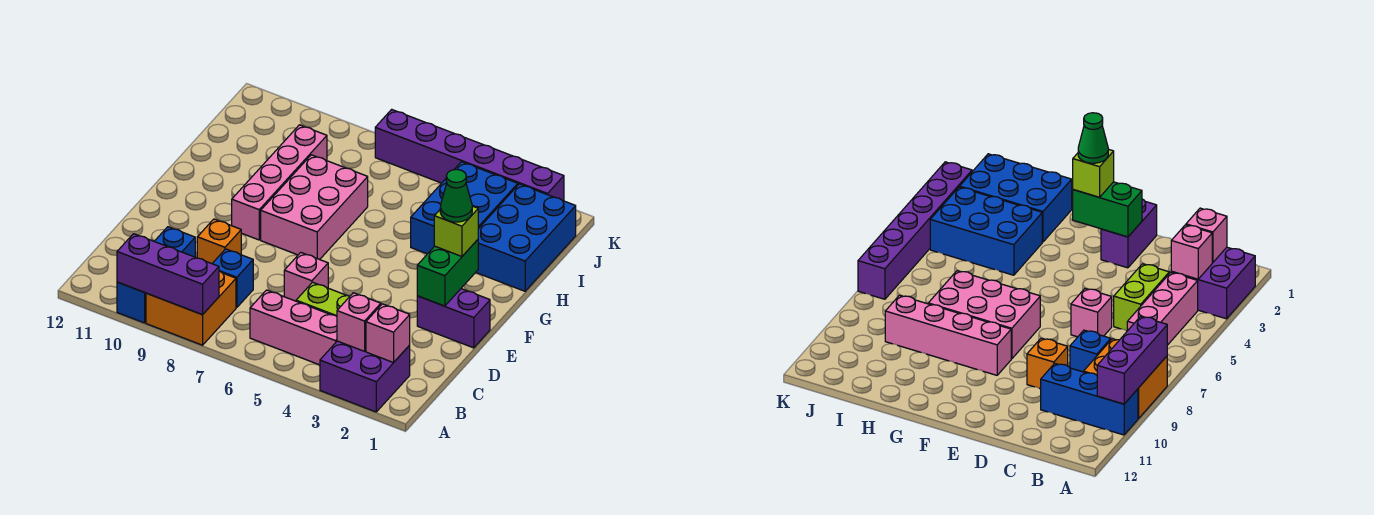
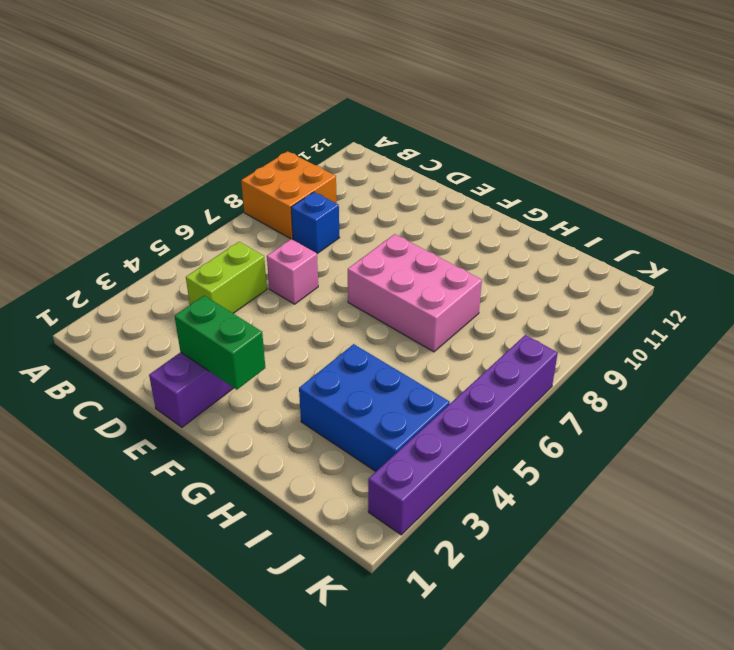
none -> purple brick A2:B3 level 1
none -> blue brick A10:C10 level 1
none -> pink brick B4:B6 level 1

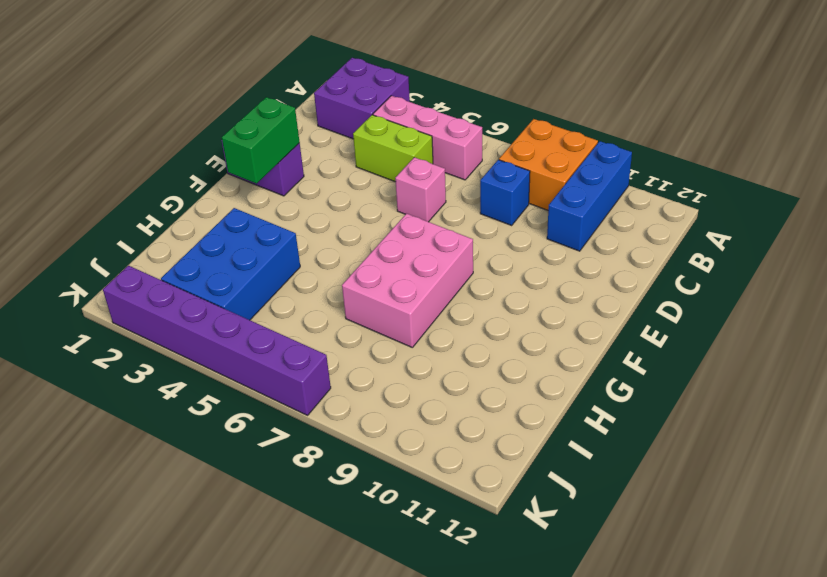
none -> orange brick D9 level 1
none -> pink brick F9:I9 level 1
none -> blue brick H1:J2 level 1

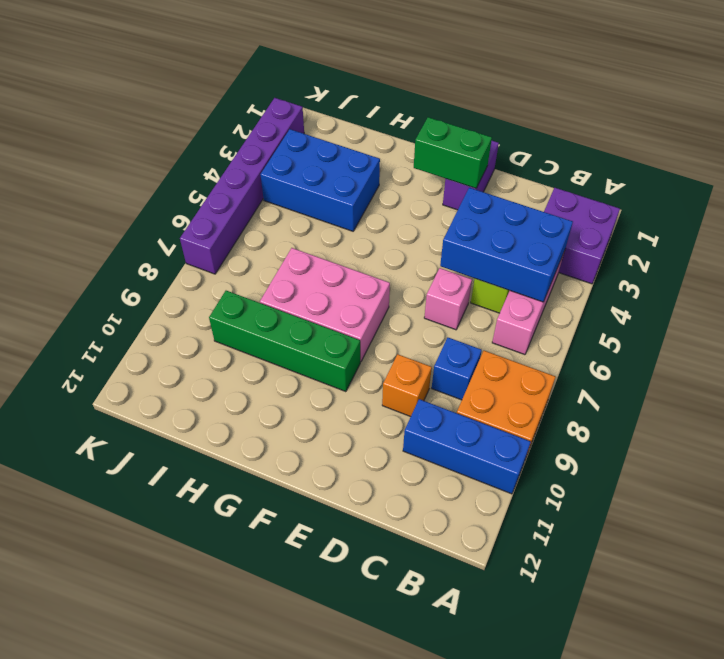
blue brick B4:D5 level 2 -> blue brick H1:J2 level 1
green brick F9:I9 level 1 -> pink brick F9:I9 level 1
none -> purple brick A8:A10 level 2
none -> pink brick B2 level 2
none -> pink brick B3 level 2

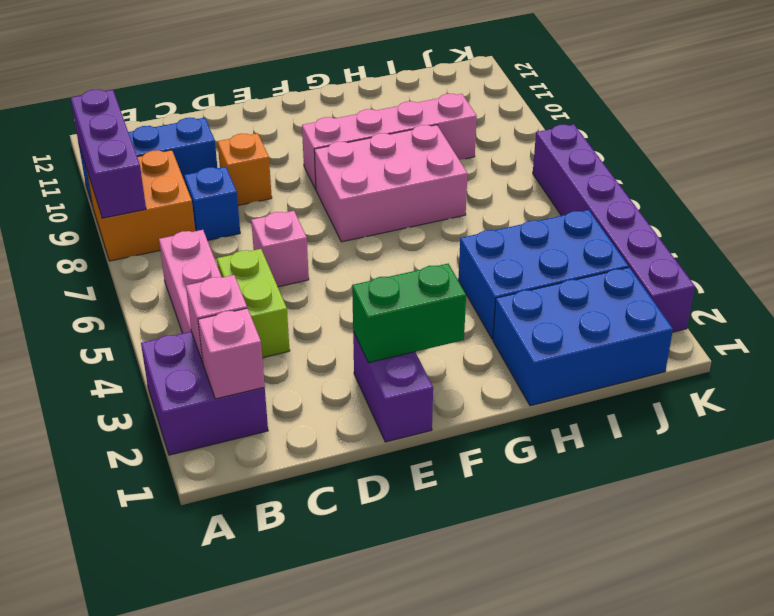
none -> lime brick F2 level 3
none -> green cone F2 level 4

